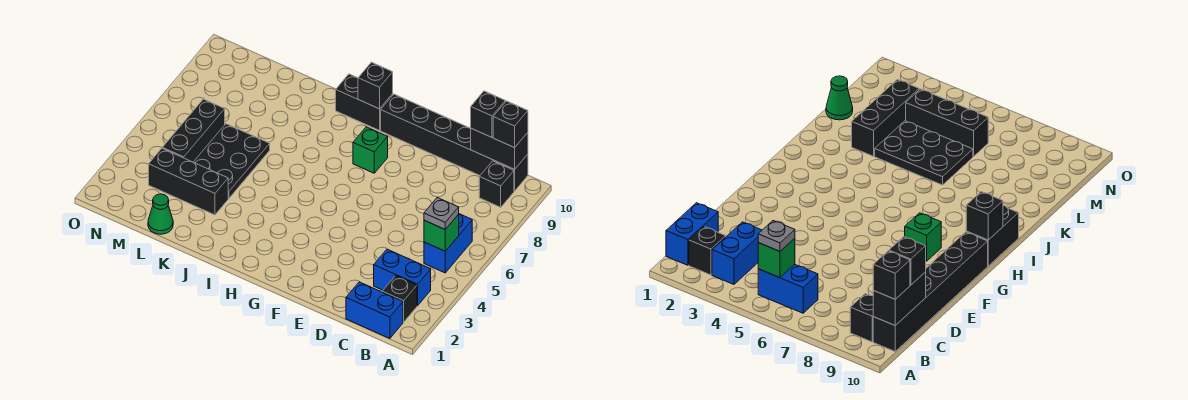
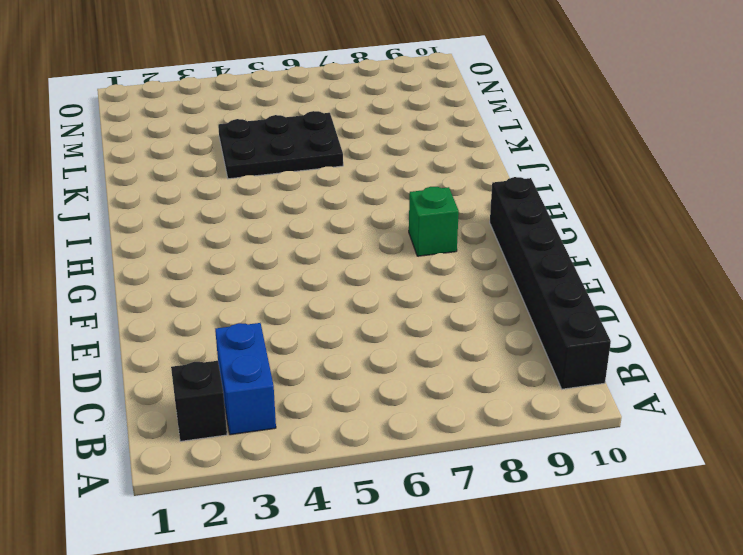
none -> blue brick B1:C1 level 1
none -> blue brick B5:B6 level 1
none -> black brick B9 level 1

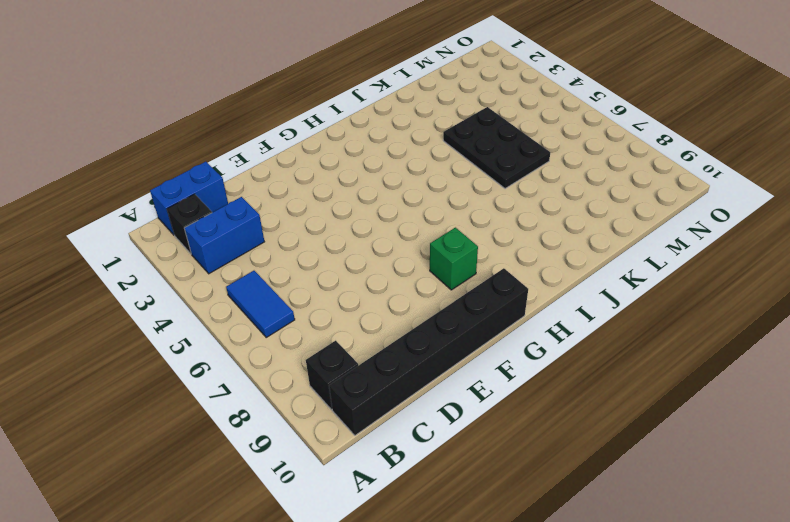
blue tile B5:B6 level 1 -> blue brick B5:B6 level 1
none -> black brick H10:I10 level 1
none -> black brick K3:M3 level 1
none -> green cone L1 level 1

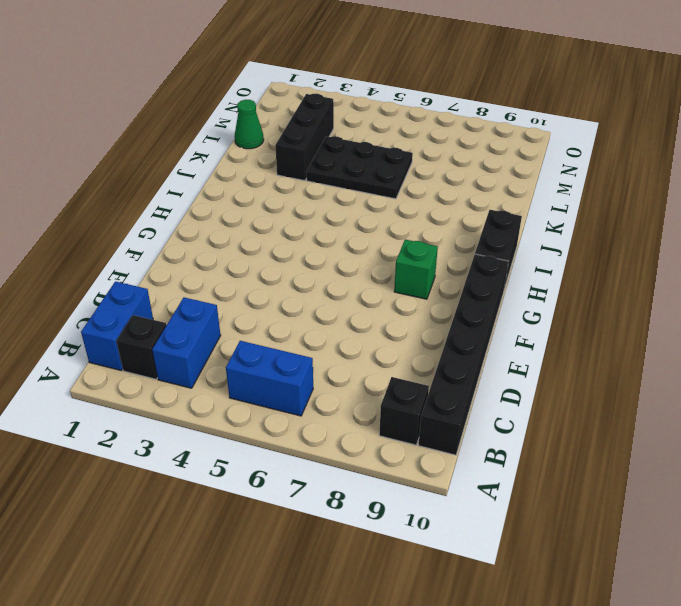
none -> black brick M4:M6 level 1
none -> green brick B5 level 2
none -> black brick B10:C10 level 2

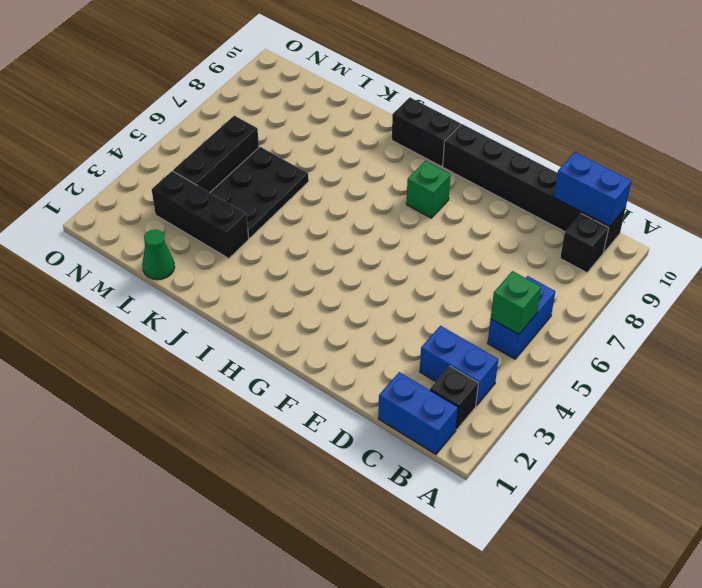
blue brick B10:C10 level 2 -> black brick B10:C10 level 2
none -> black brick H10 level 2
none -> grey plate B5 level 3
none -> black brick B10 level 3

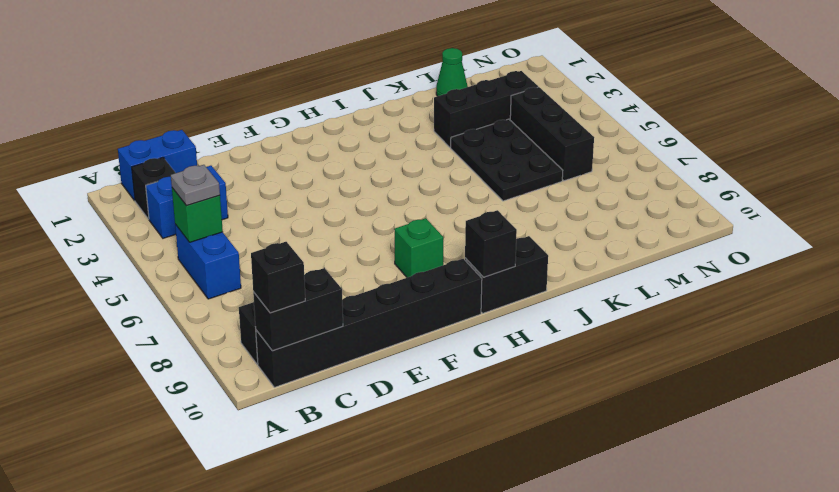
none -> black brick C10 level 3

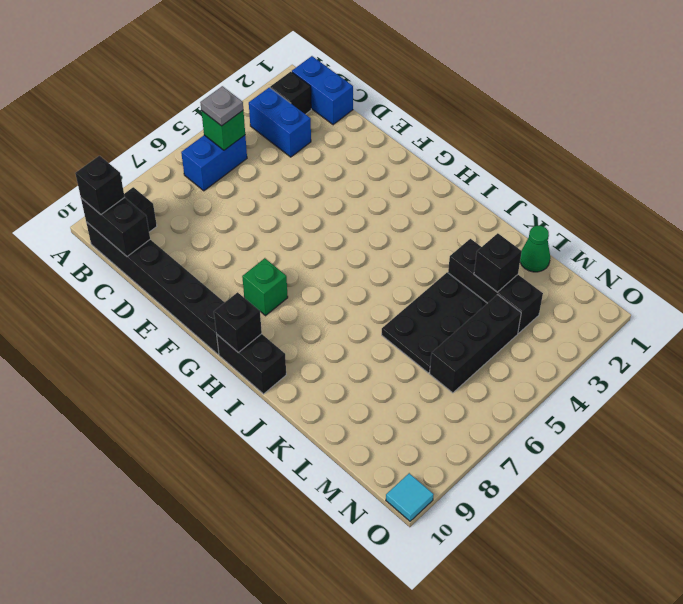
black brick L3 level 2 -> black brick C10 level 3
cyan tile O10 level 1 -> none

